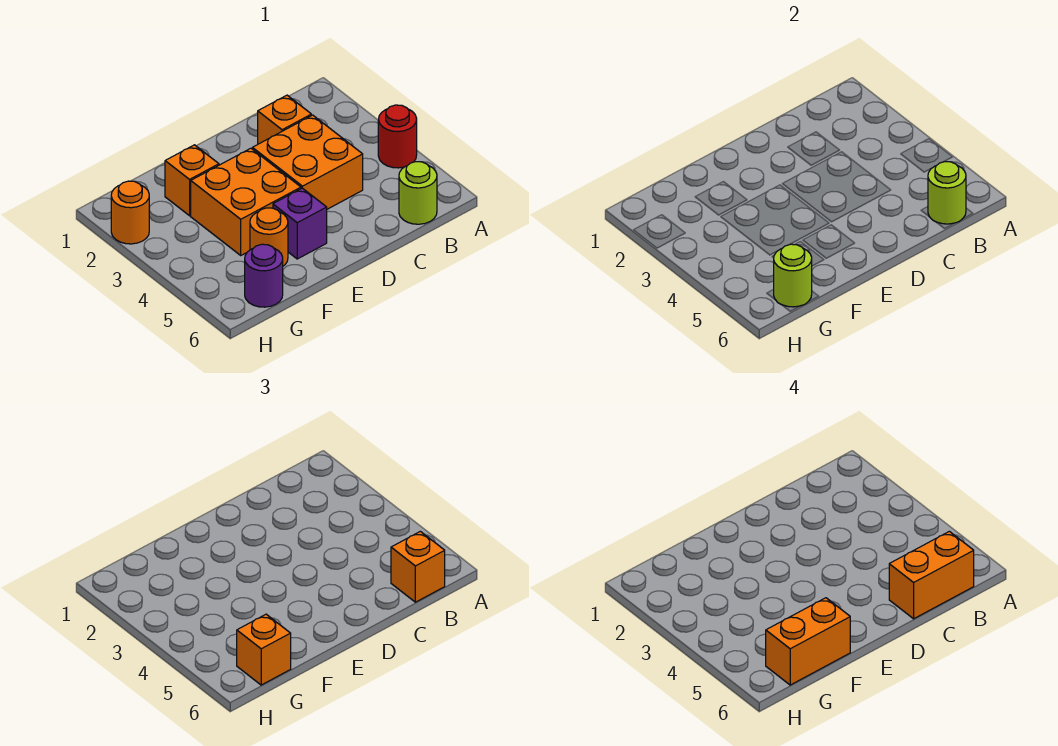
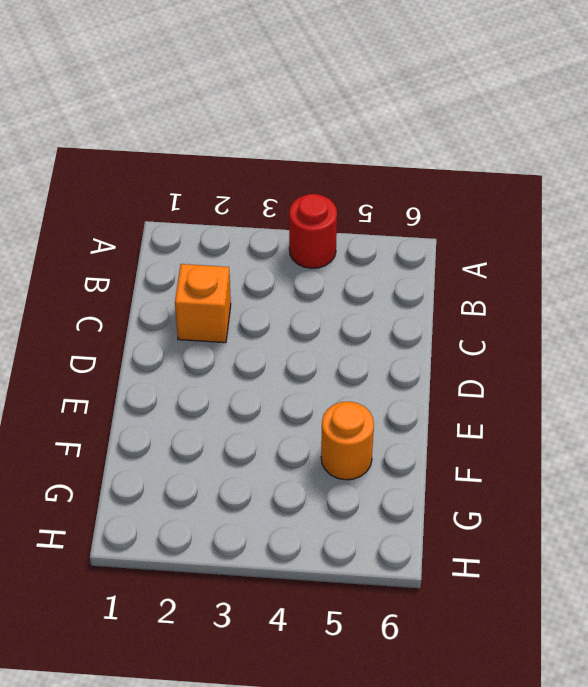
none -> lime round brick B6 level 1
none -> orange brick C3:D4 level 1
none -> orange brick E3:F4 level 1

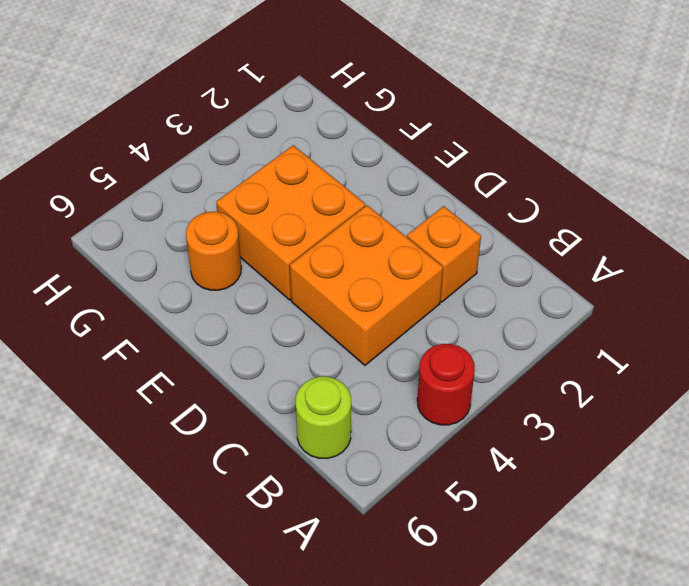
none -> purple brick E5 level 1
none -> orange brick F2 level 1
none -> purple round brick G6 level 1

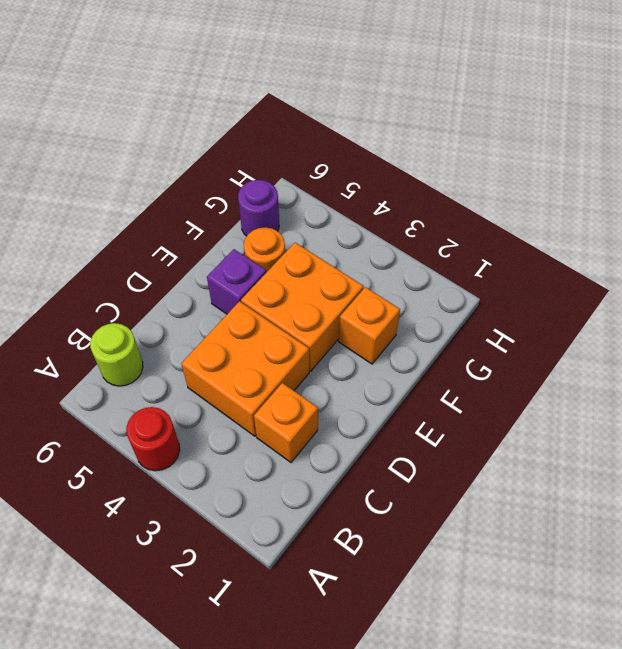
none -> orange round brick H2 level 1
none -> lime round brick B6 level 2
none -> lime round brick G6 level 2

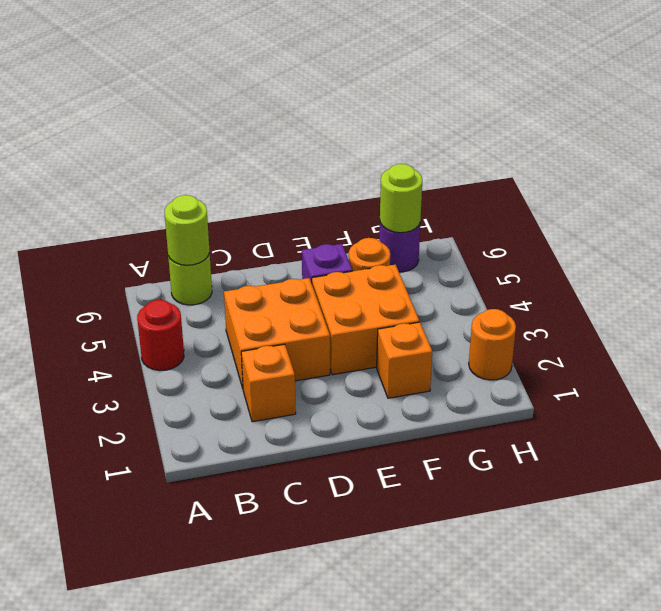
none -> orange brick B6 level 3
none -> orange brick G6 level 3
none -> orange brick B6:C6 level 4

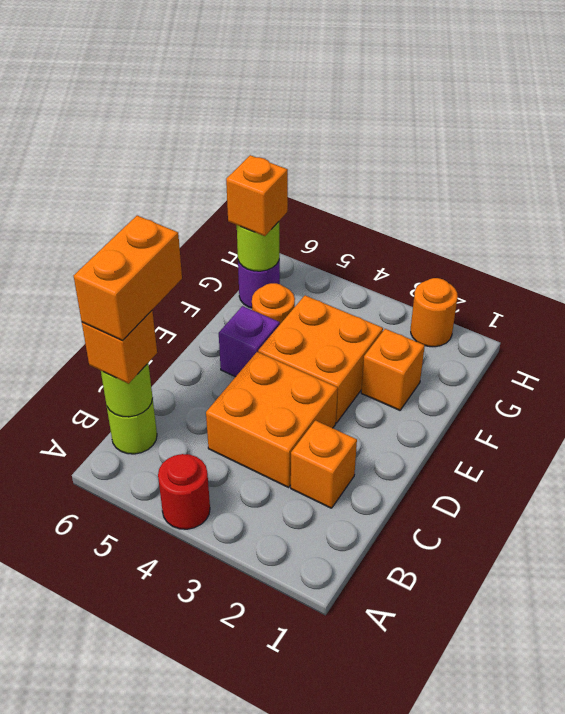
none -> orange brick F6:G6 level 4

